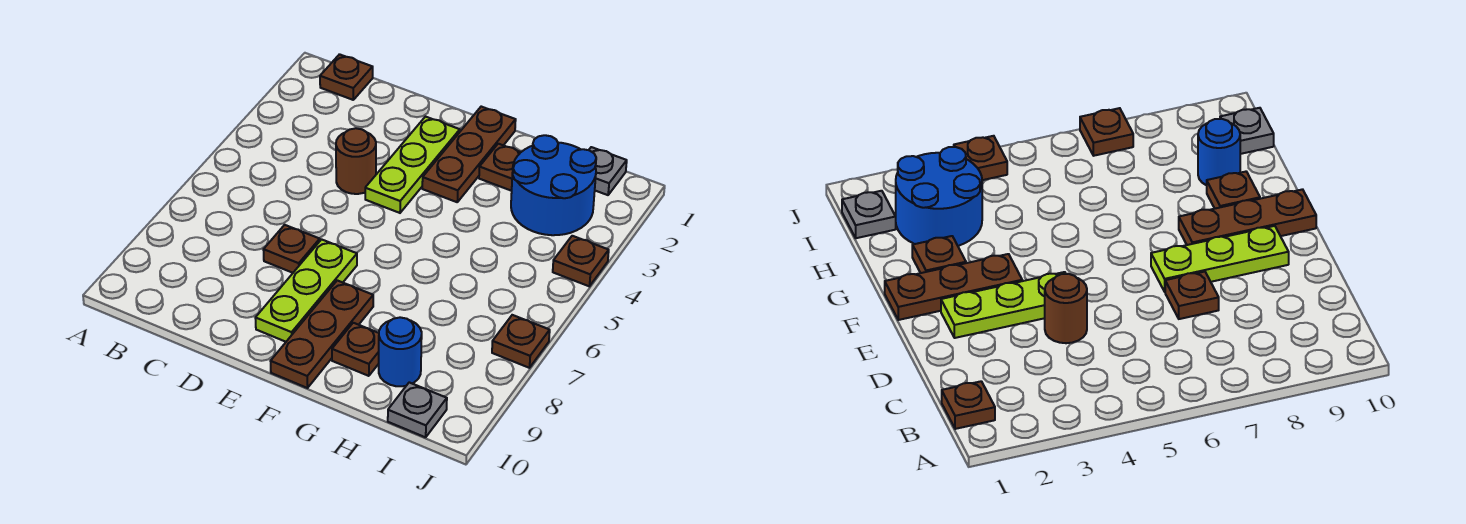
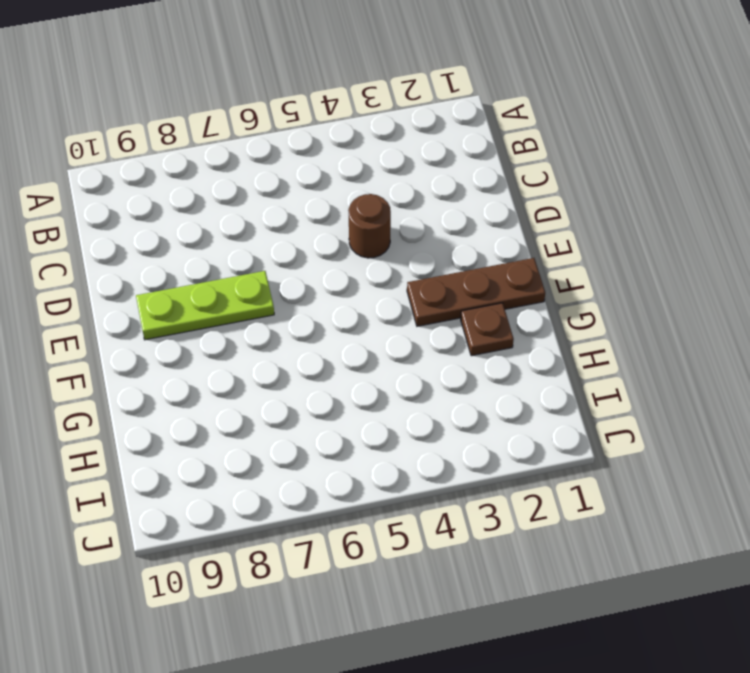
none -> brown plate B1 level 1
none -> brown plate D7 level 1
none -> lime plate E2:E4 level 1

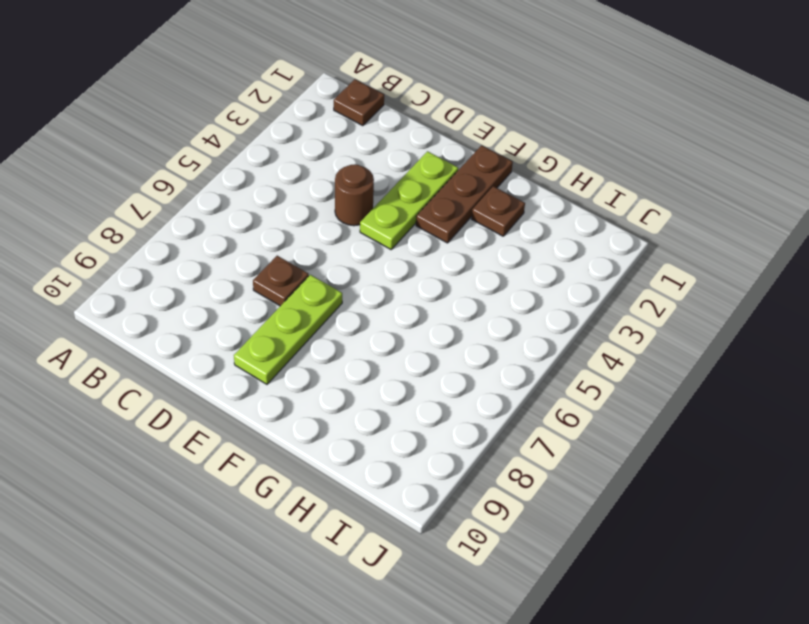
none -> brown plate F8:F10 level 1
none -> brown plate G9 level 1
none -> blue round brick H2:I3 level 1

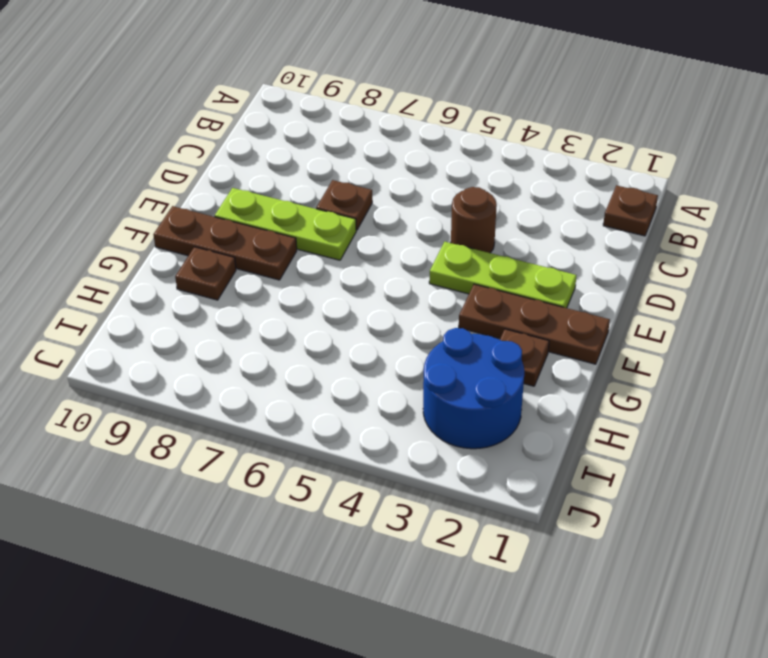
none -> blue round brick H9 level 1
none -> grey plate I1 level 1
none -> grey plate I10 level 1

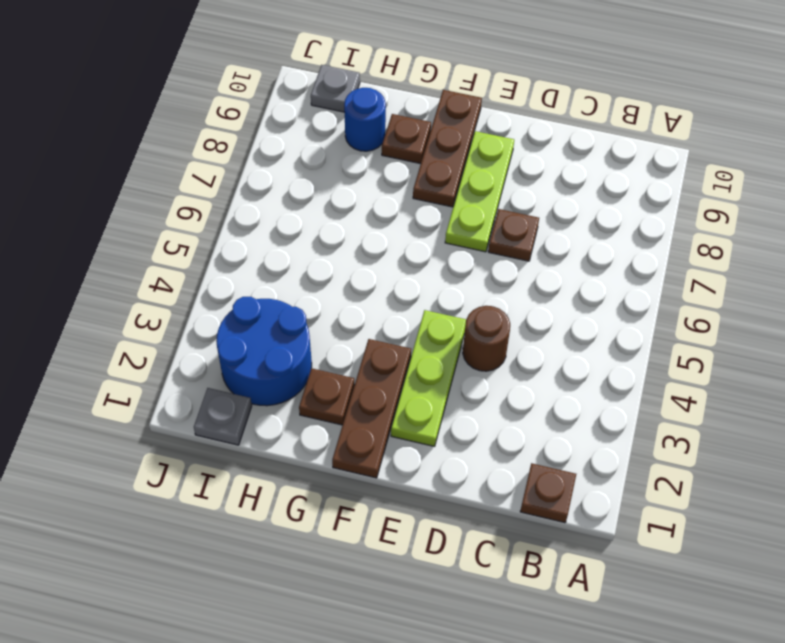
none -> brown plate J4 level 1
none -> brown plate J7 level 1

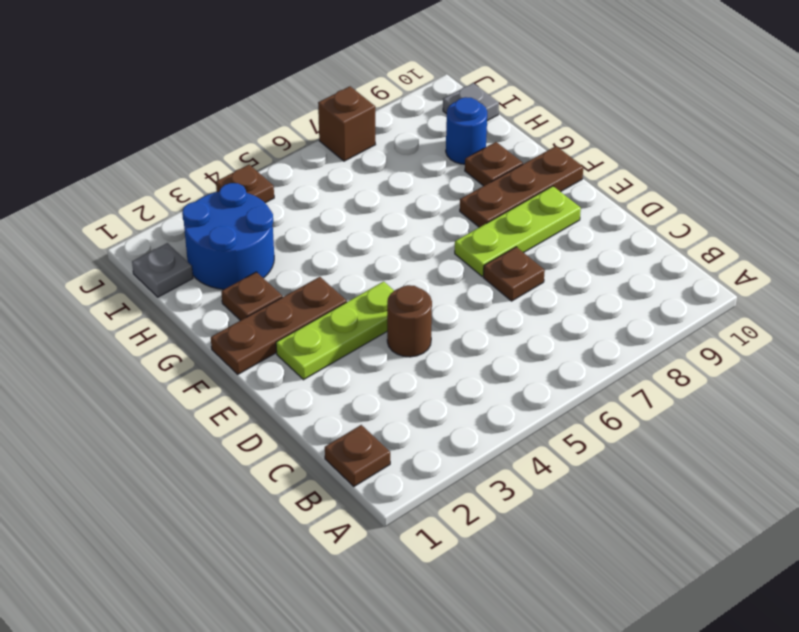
brown brick J7 level 1 -> brown plate J7 level 1

